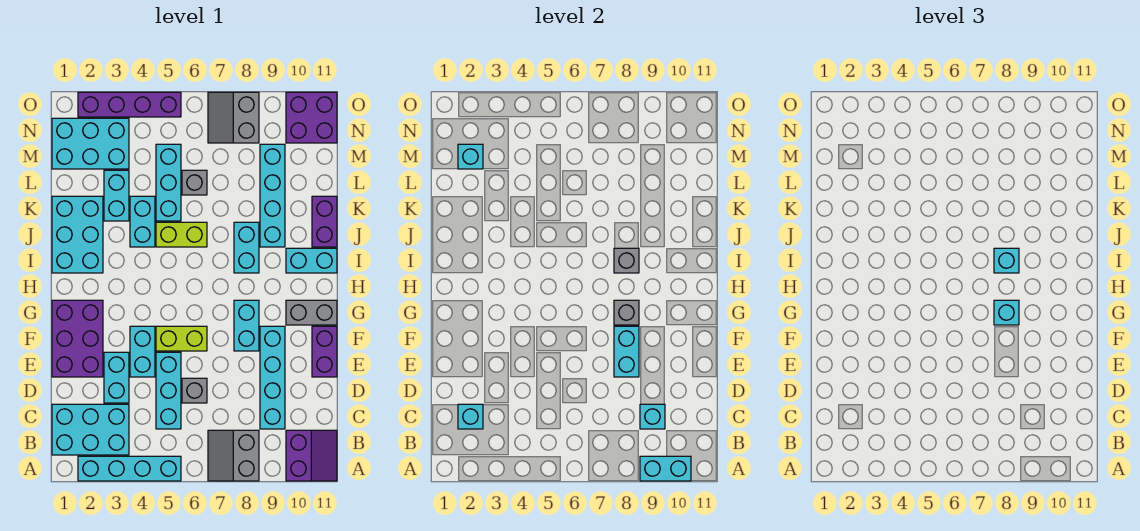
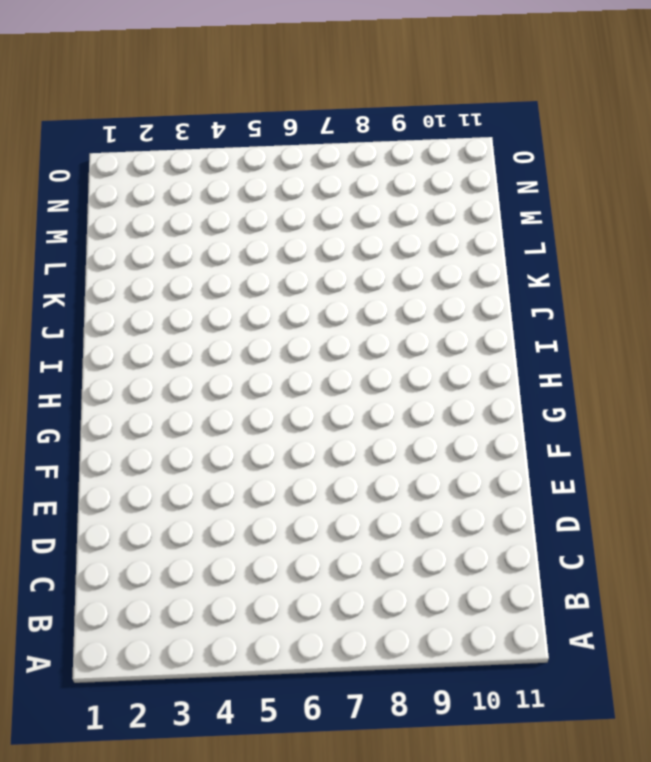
none -> cyan brick A2:A5 level 1
none -> grey slope A7:B8 level 1 top 8
none -> purple slope A10:B11 level 1 top 10
none -> cyan brick B1:C3 level 1

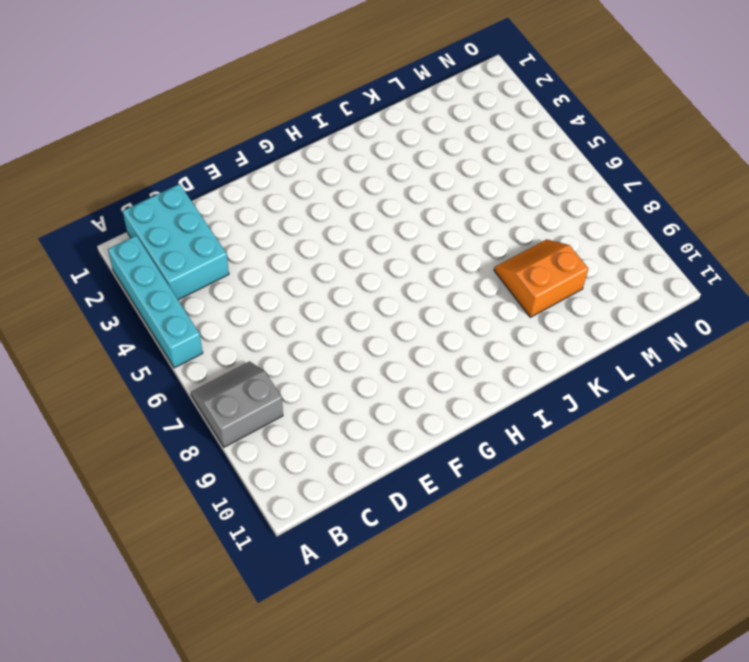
orange slope K8:L9 level 1 top 9 -> cyan brick J9:M9 level 1
none -> purple slope A10:B11 level 1 top 10
none -> cyan brick C5:E5 level 1
none -> cyan brick C9:F9 level 1
none -> cyan brick D3:E3 level 1

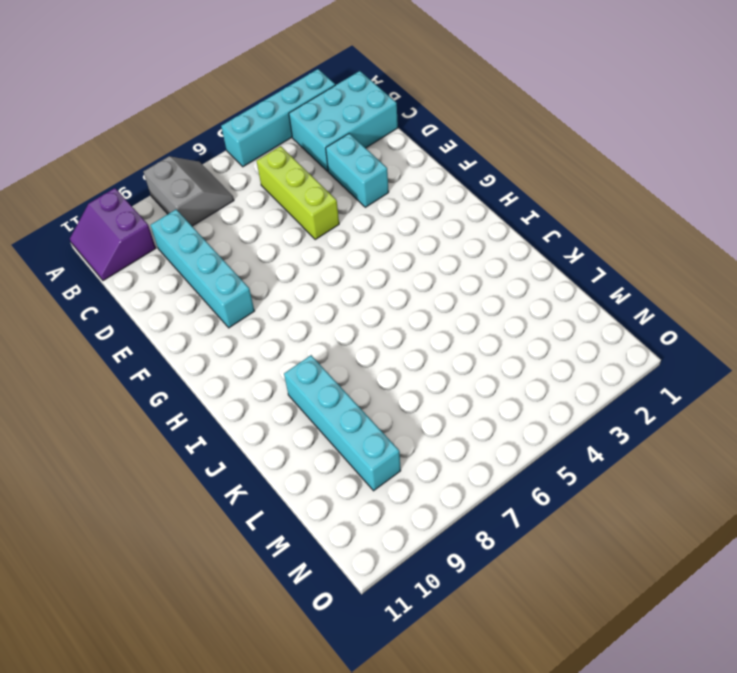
lime brick C5:E5 level 1 -> cyan brick C5:E5 level 1
none -> grey brick D6 level 1
none -> purple brick E1:G2 level 1
none -> cyan brick E4:F4 level 1
none -> purple brick E11:F11 level 1

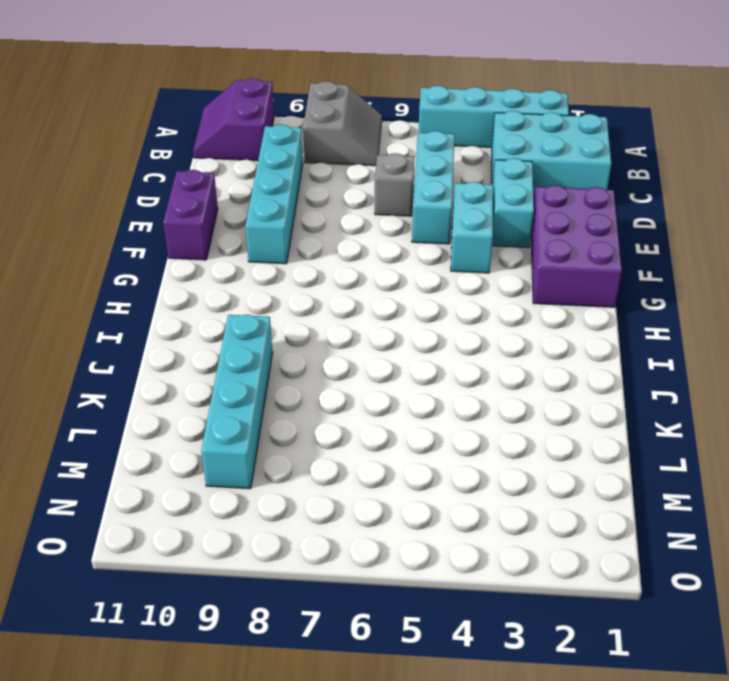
none -> lime brick F5:F6 level 1
none -> cyan brick F8:G8 level 1
none -> grey brick G10:G11 level 1
none -> cyan brick I1:K2 level 1

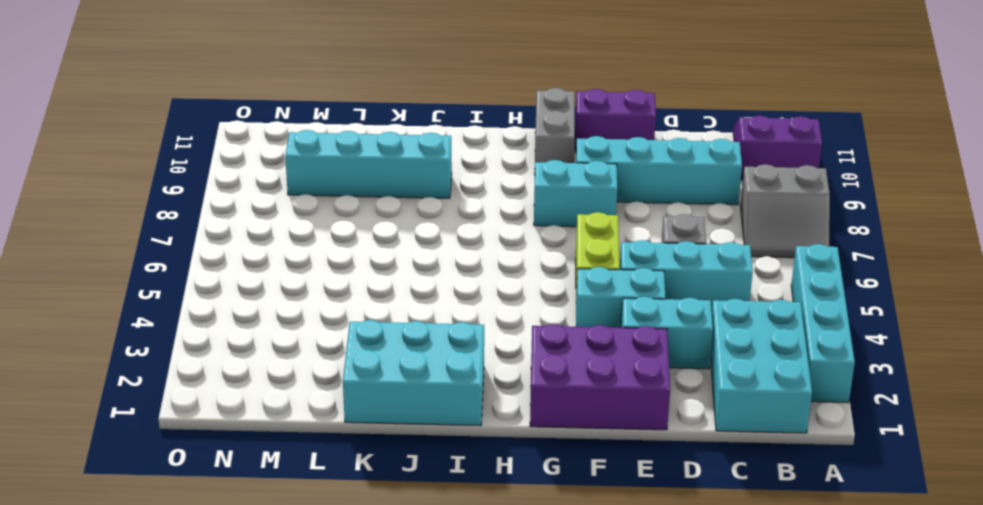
none -> cyan brick I8:J8 level 1
none -> cyan brick I10:I11 level 1
none -> cyan brick J4:K4 level 1
none -> lime brick J5:J6 level 1

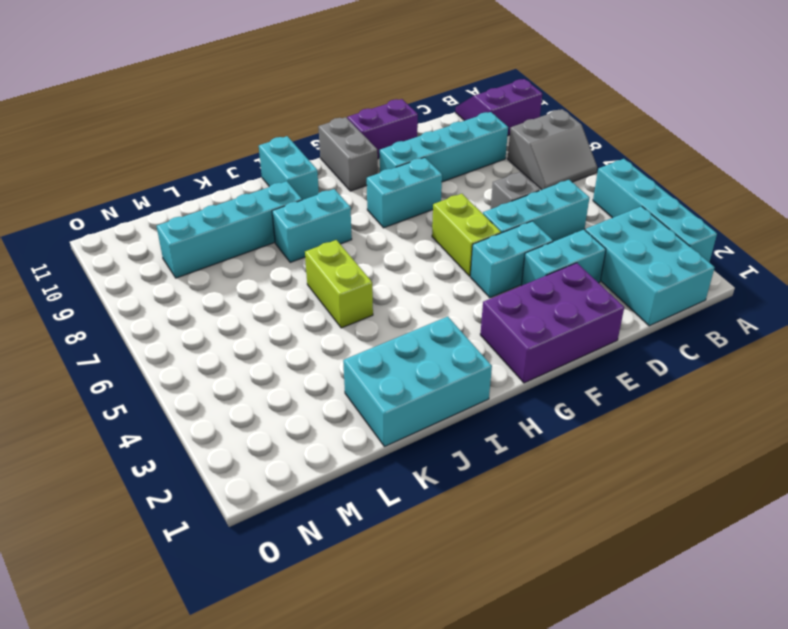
none -> cyan brick J4:K4 level 1
none -> purple brick J11:K11 level 1
none -> cyan brick K3:L3 level 1
none -> cyan brick K5:M5 level 1

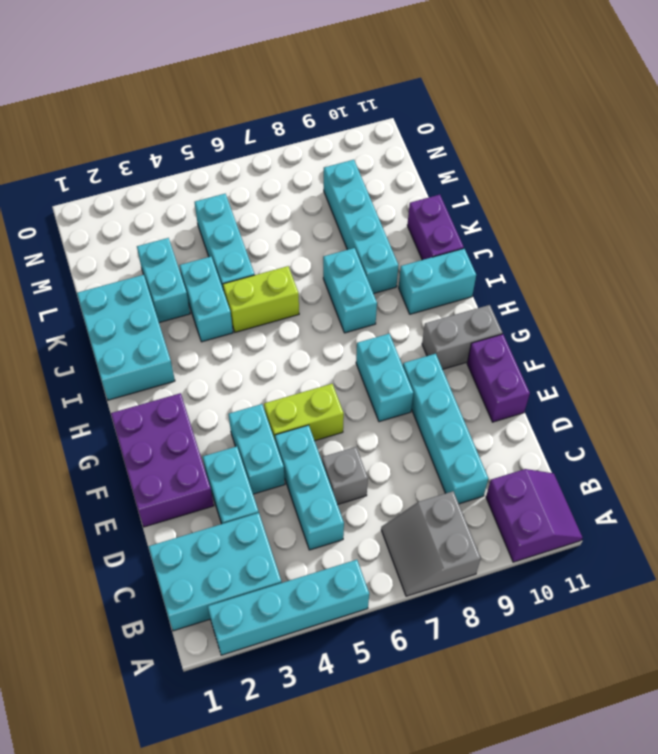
none -> grey brick L6 level 1
none -> cyan brick M1:N3 level 1
none -> grey slope N7:O8 level 1 top 8
none -> purple brick N10:O11 level 1

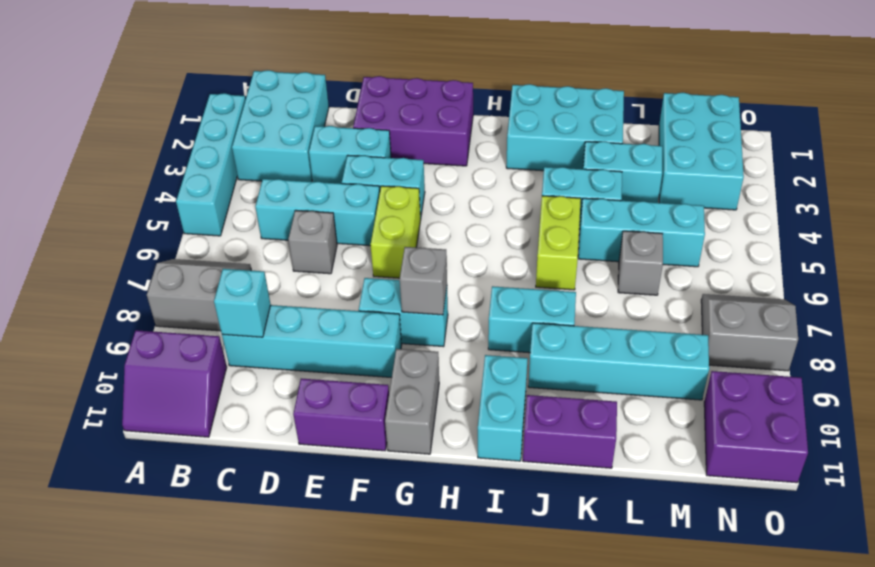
none -> purple brick O2:O5 level 1
none -> cyan brick A9:A10 level 2
none -> cyan brick C2 level 2
none -> cyan brick E8:F8 level 2

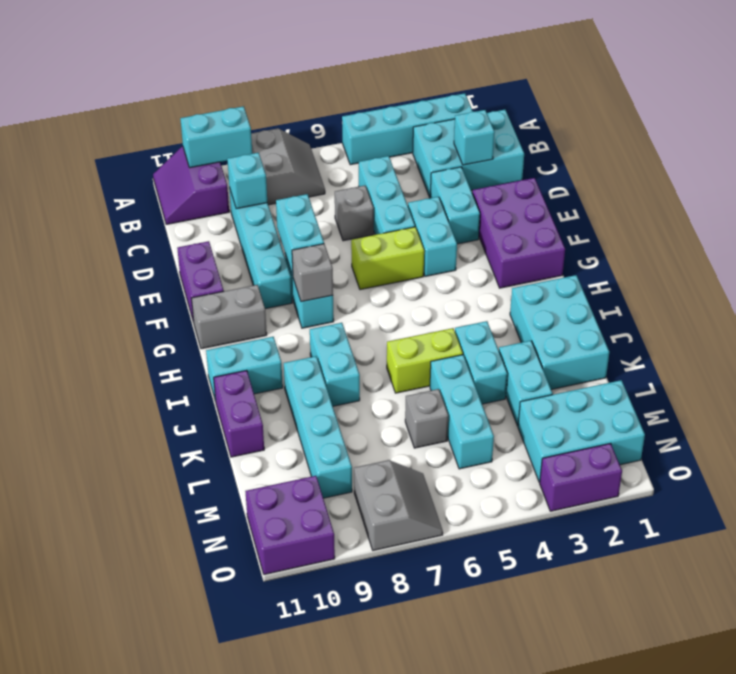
purple brick O2:O3 level 1 -> purple brick O2:O5 level 1
none -> grey brick I8 level 2
none -> cyan brick M2 level 2
none -> cyan brick G8 level 3
none -> cyan brick I8 level 3

